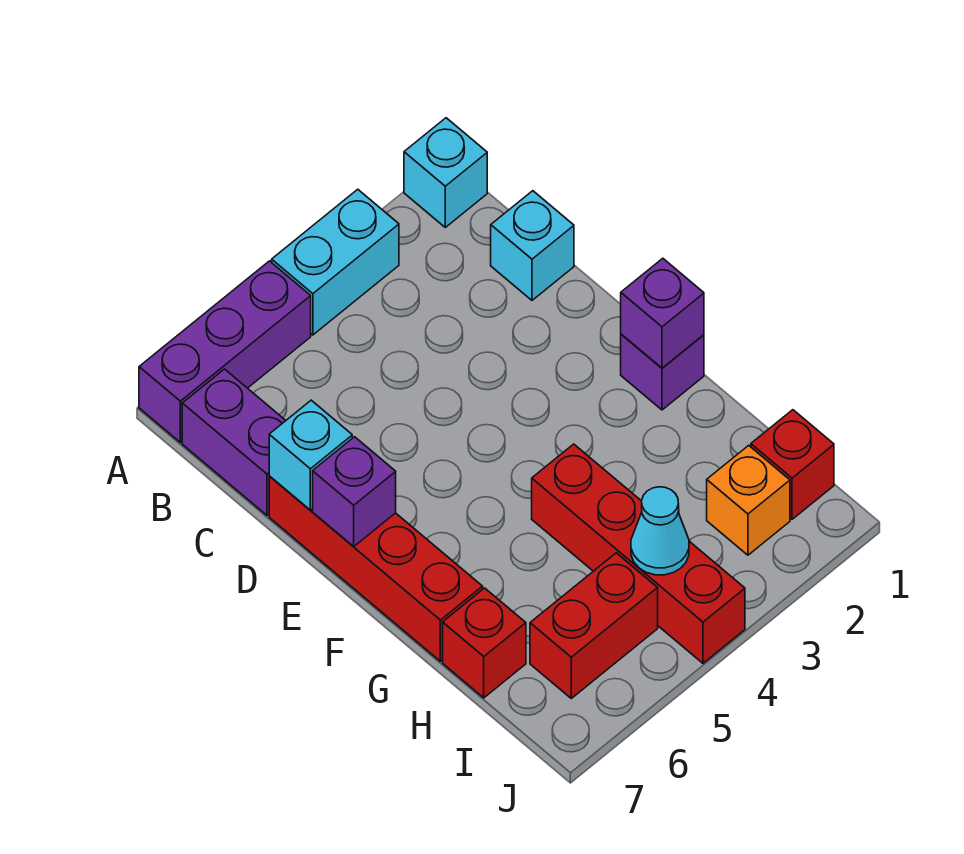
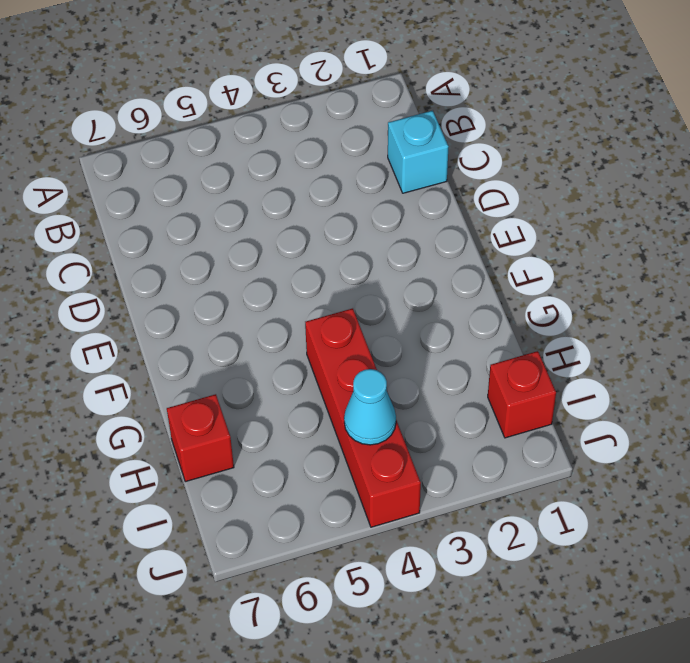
none -> cyan brick A1 level 1
none -> cyan brick A3:A4 level 1
none -> purple brick A5:A7 level 1

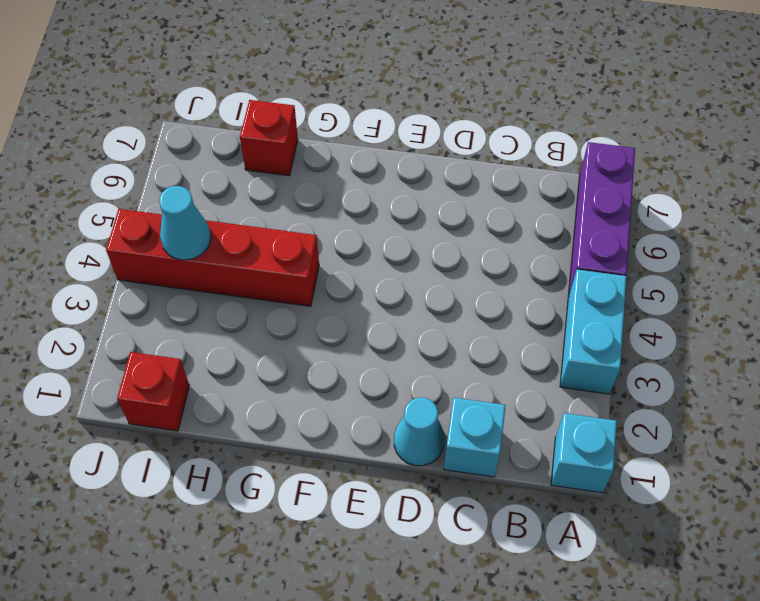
cyan cone D1 level 1 -> none
none -> purple brick B7:C7 level 1
none -> red brick D7:G7 level 1
none -> purple brick F1 level 1

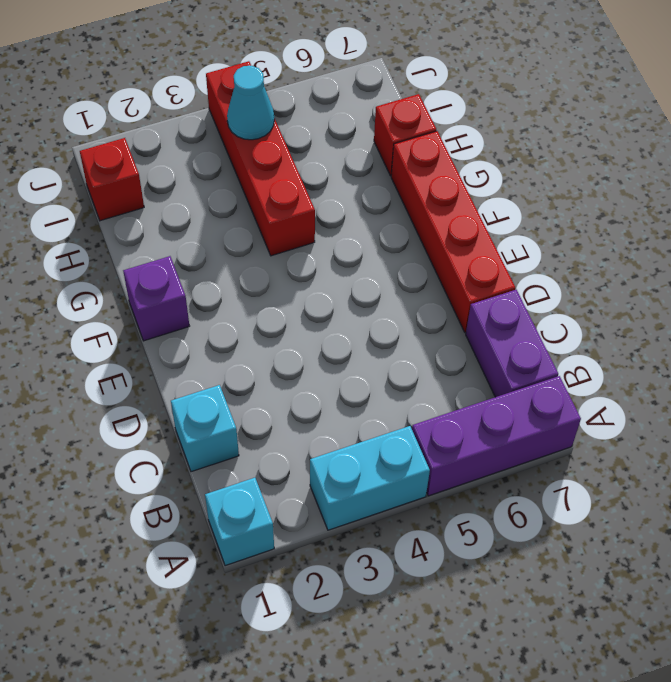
none -> orange brick I2 level 1
none -> red brick I5:I6 level 1
none -> cyan brick D7 level 2

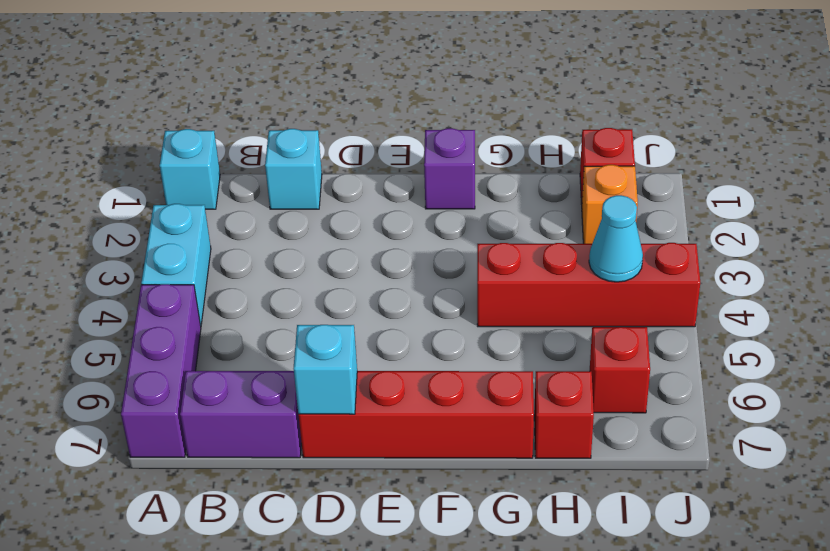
red brick I6 level 1 -> red brick I5:I6 level 1
none -> purple brick E7 level 2
none -> purple brick F1 level 2

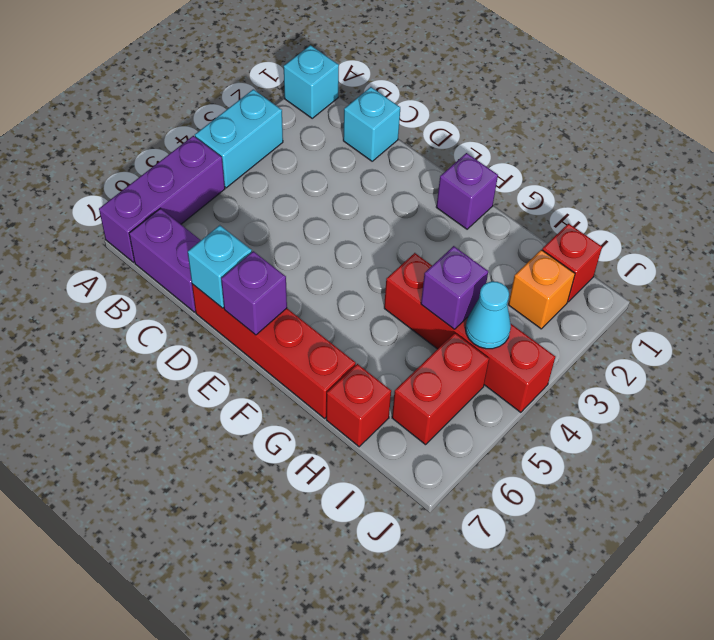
purple brick H4 level 2 -> purple brick F1 level 2

